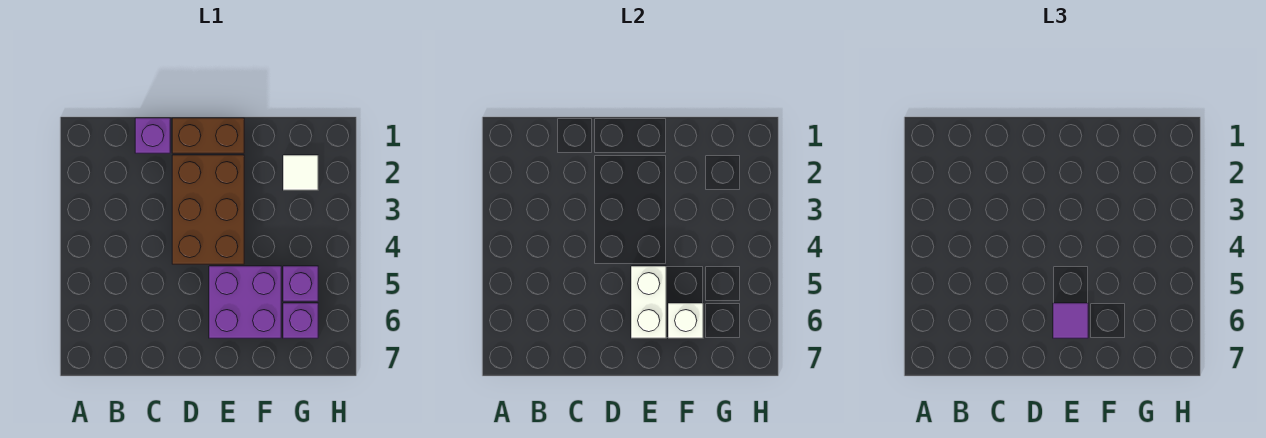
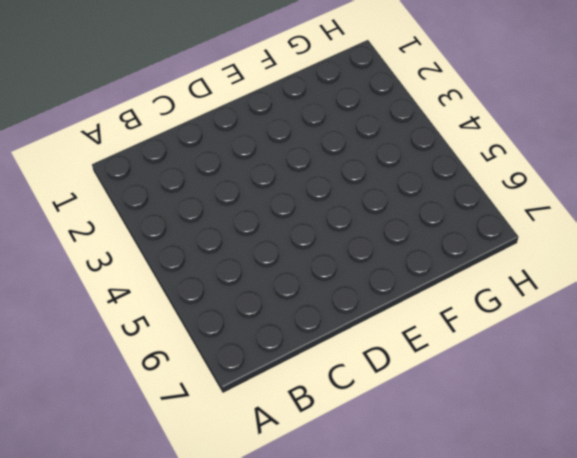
none -> purple brick C1 level 1
none -> brown brick D1:E1 level 1

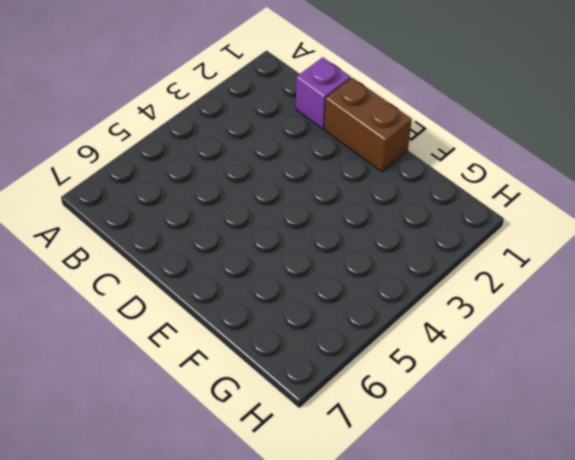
none -> brown brick D2:E4 level 1
none -> purple brick E5:F6 level 1

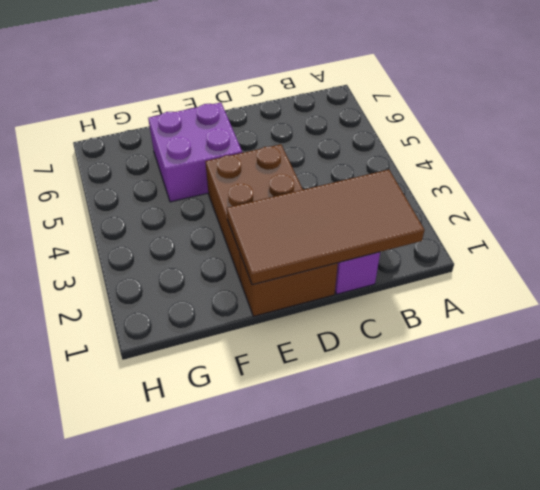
brown tile B1:E2 level 2 -> none
none -> white tile G2 level 1
none -> purple brick G5 level 1

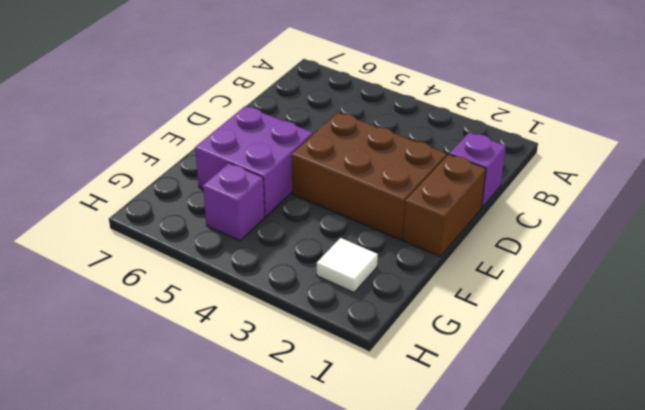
none -> purple brick G6 level 1
none -> white brick E5:E6 level 2

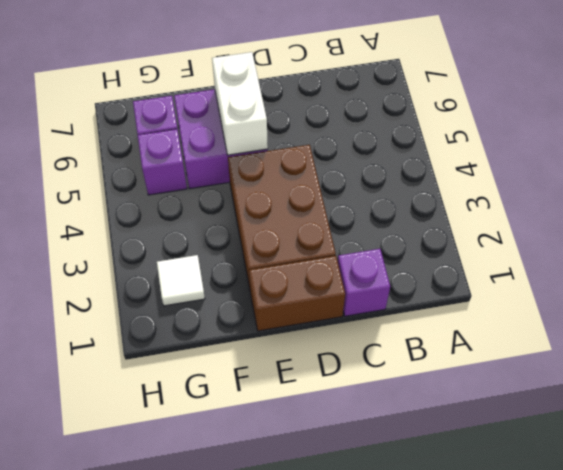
none -> white brick F6 level 2
none -> purple tile E6 level 3

